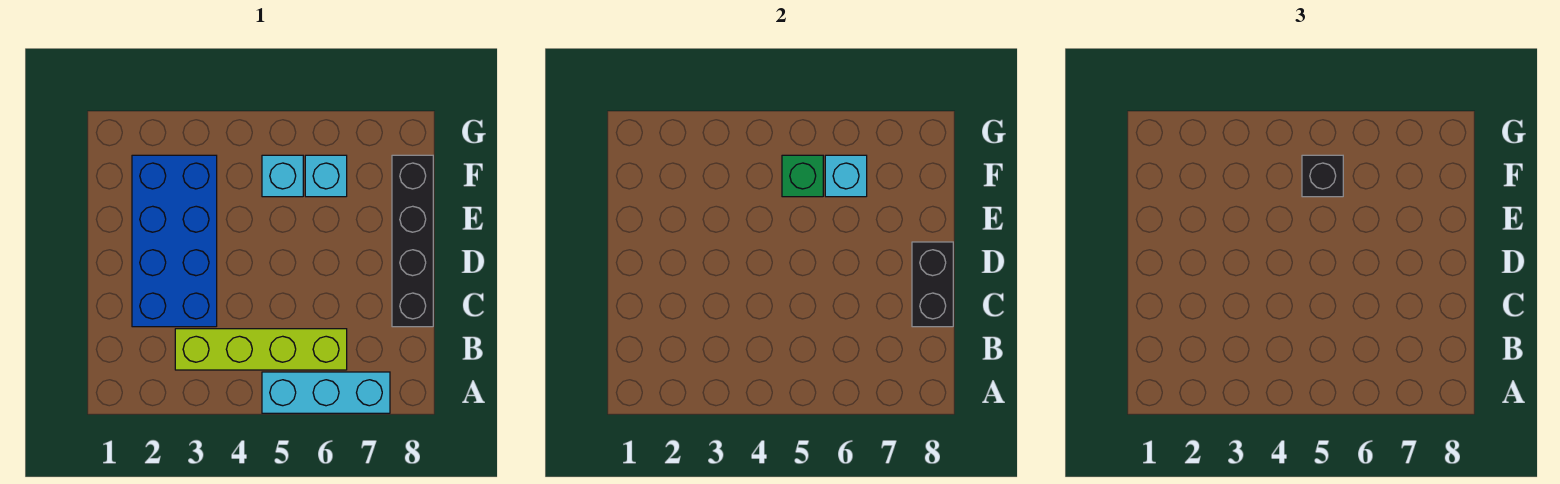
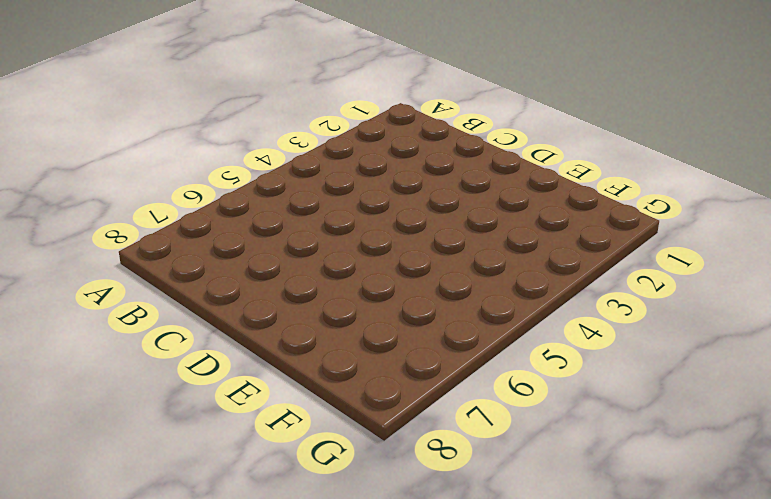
none -> cyan brick A5:A7 level 1
none -> lime brick B3:B6 level 1

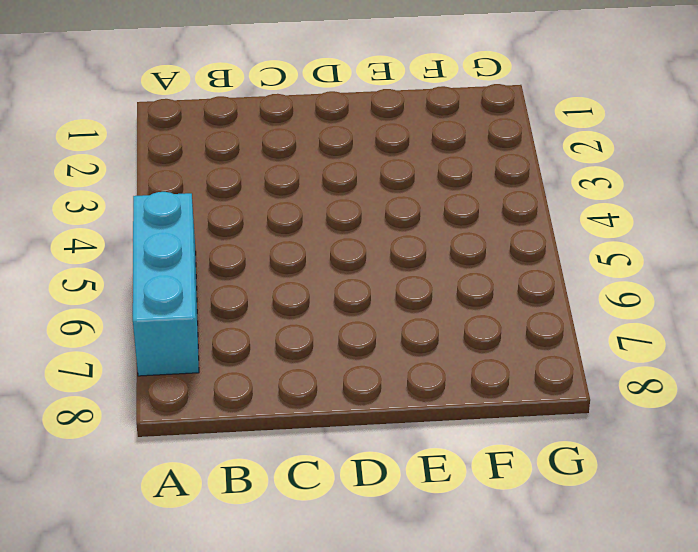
none -> lime brick B3:B6 level 1
none -> blue brick C2:F3 level 1

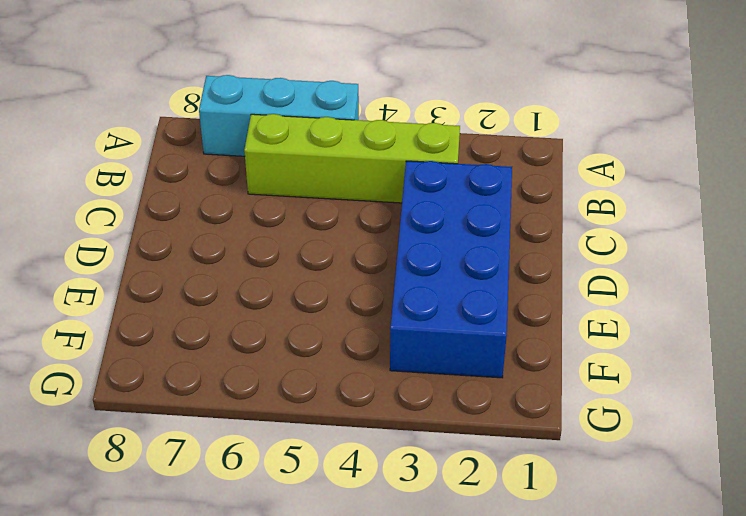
none -> black brick C8:F8 level 1
none -> cyan brick F5 level 1

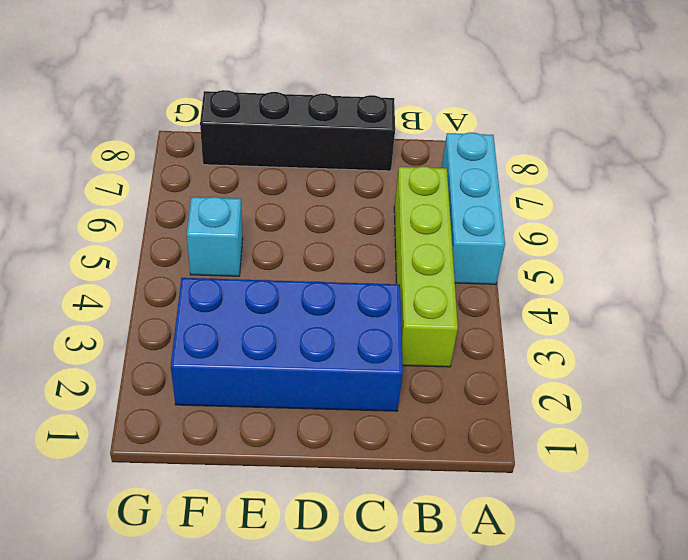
none -> cyan brick F6 level 1
none -> black brick C8:D8 level 2

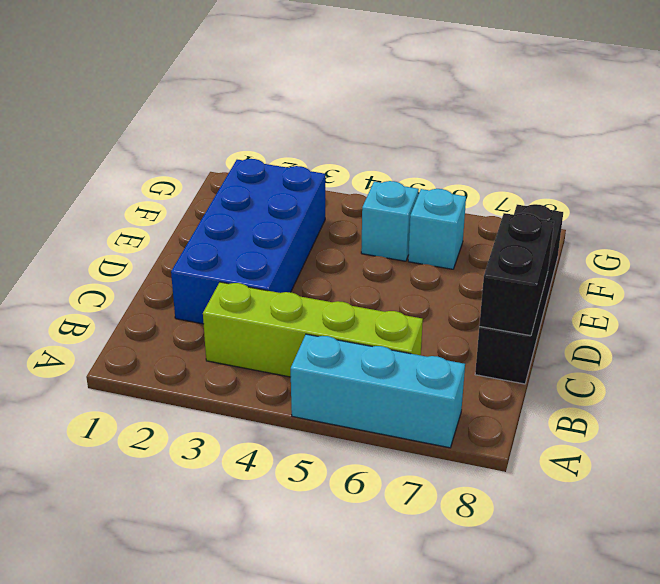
none -> green brick F5 level 2
none -> cyan brick F6 level 2

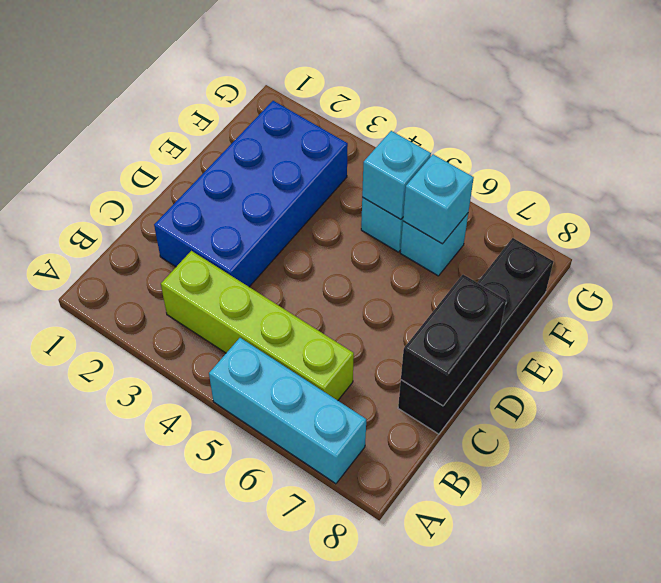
cyan brick F5 level 2 -> green brick F5 level 2
none -> black brick F5 level 3

